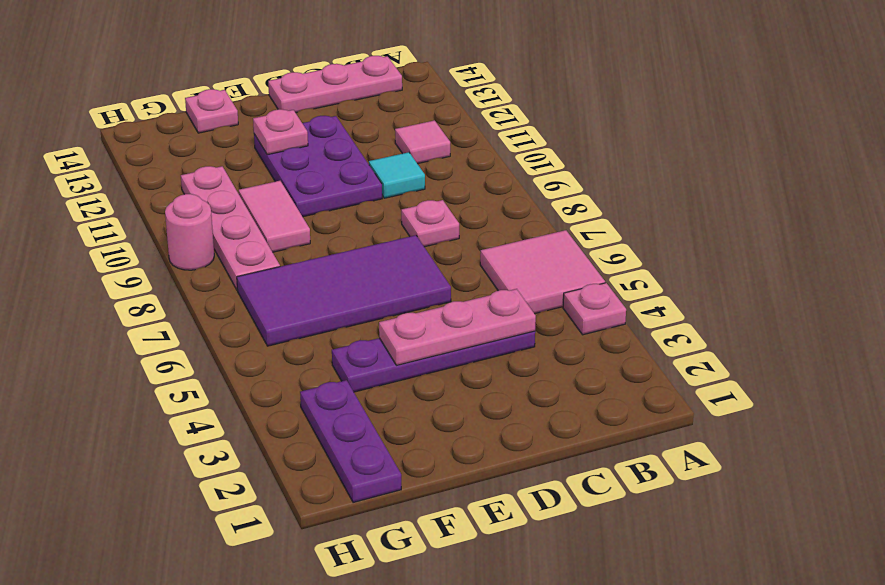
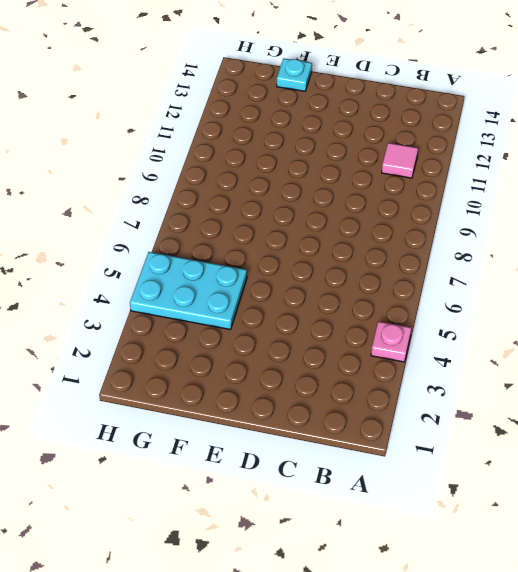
cyan plate F4:H5 level 1 -> purple plate C4:F4 level 1
cyan plate F14 level 1 -> pink plate F14 level 1
none -> pink tile A5:B6 level 1
none -> pink plate B14:D14 level 1
none -> pink plate C8 level 1

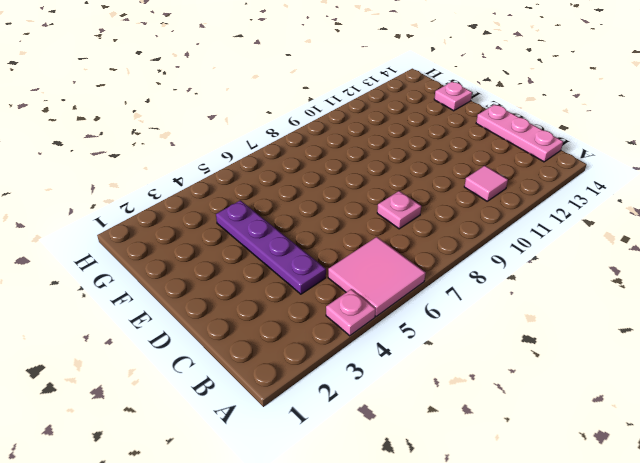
none -> cyan tile C10 level 1
none -> purple tile D6:G7 level 1
none -> purple plate D10:E12 level 1

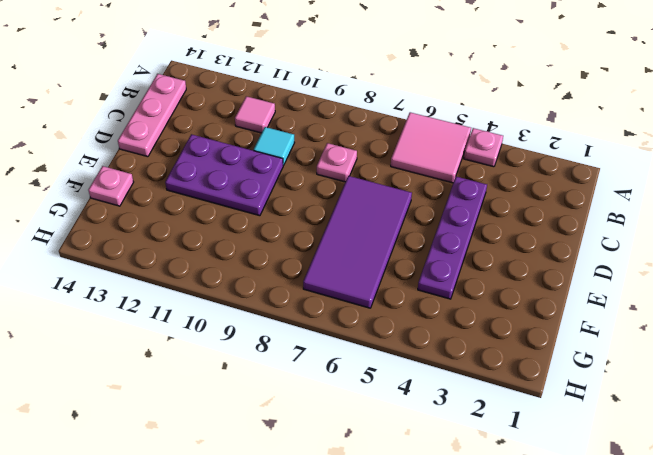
none -> pink tile F9:F10 level 1
none -> purple plate G1:G3 level 1
none -> pink plate G8:G11 level 1

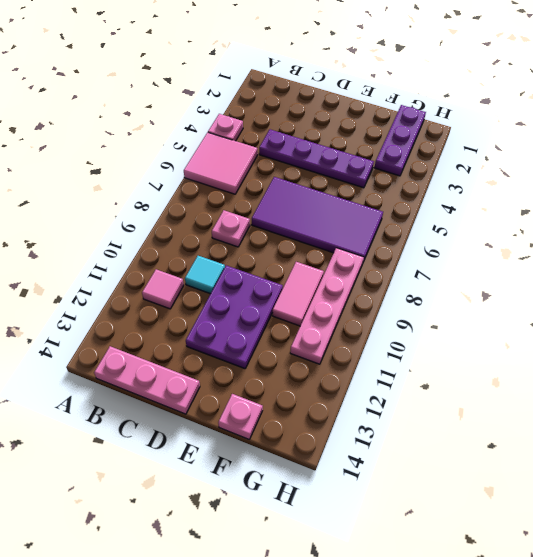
none -> pink round brick H9 level 1
none -> pink plate C4:E4 level 2
none -> pink plate E12 level 2

